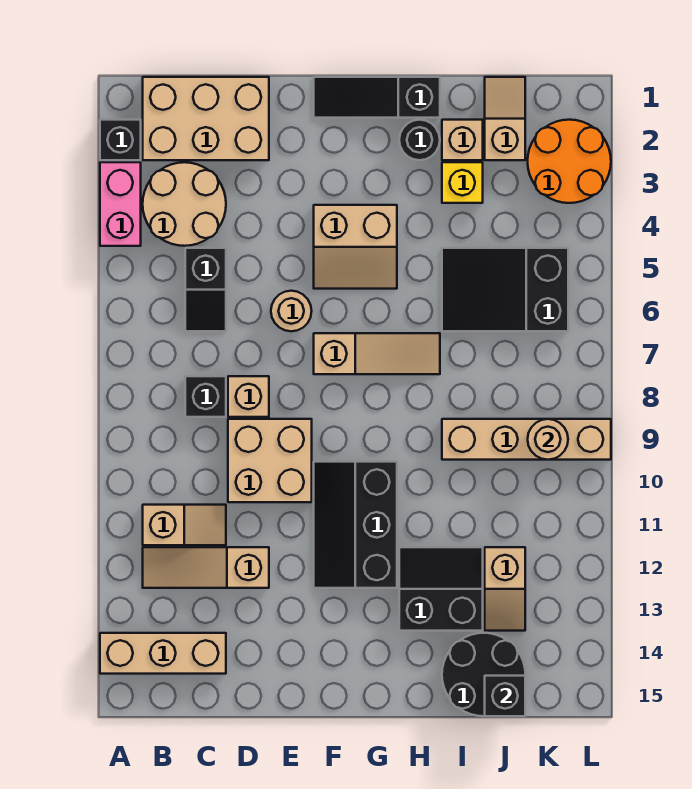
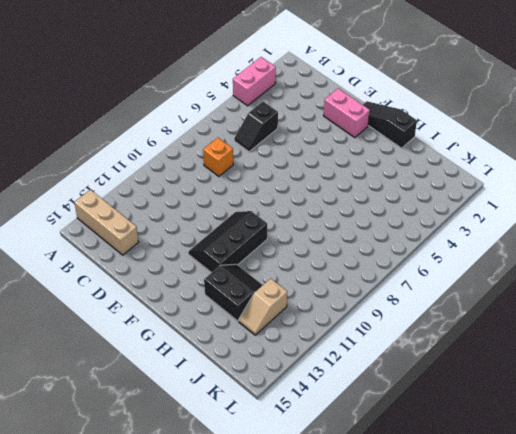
orange brick C8 level 1 -> black brick C8 level 1
pink brick E2:F2 level 1 -> none
none -> black brick A2 level 1
none -> tan brick B1:D2 level 1
none -> tan round brick B3:C4 level 1

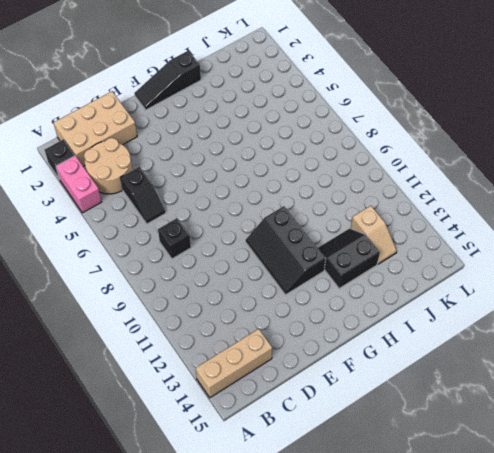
none -> tan slope B11:C11 level 1 top B
none -> tan slope B12:D12 level 1 top D
none -> tan brick D8 level 1

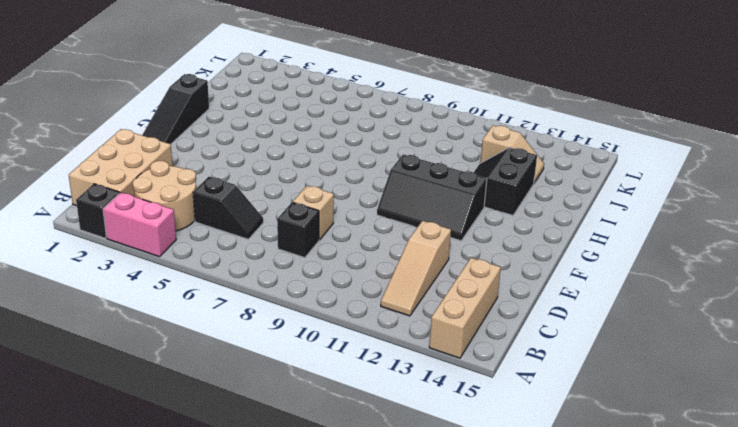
none -> tan slope B11:C11 level 1 top B
none -> tan brick D9:E10 level 1
none -> tan round brick E6 level 1

